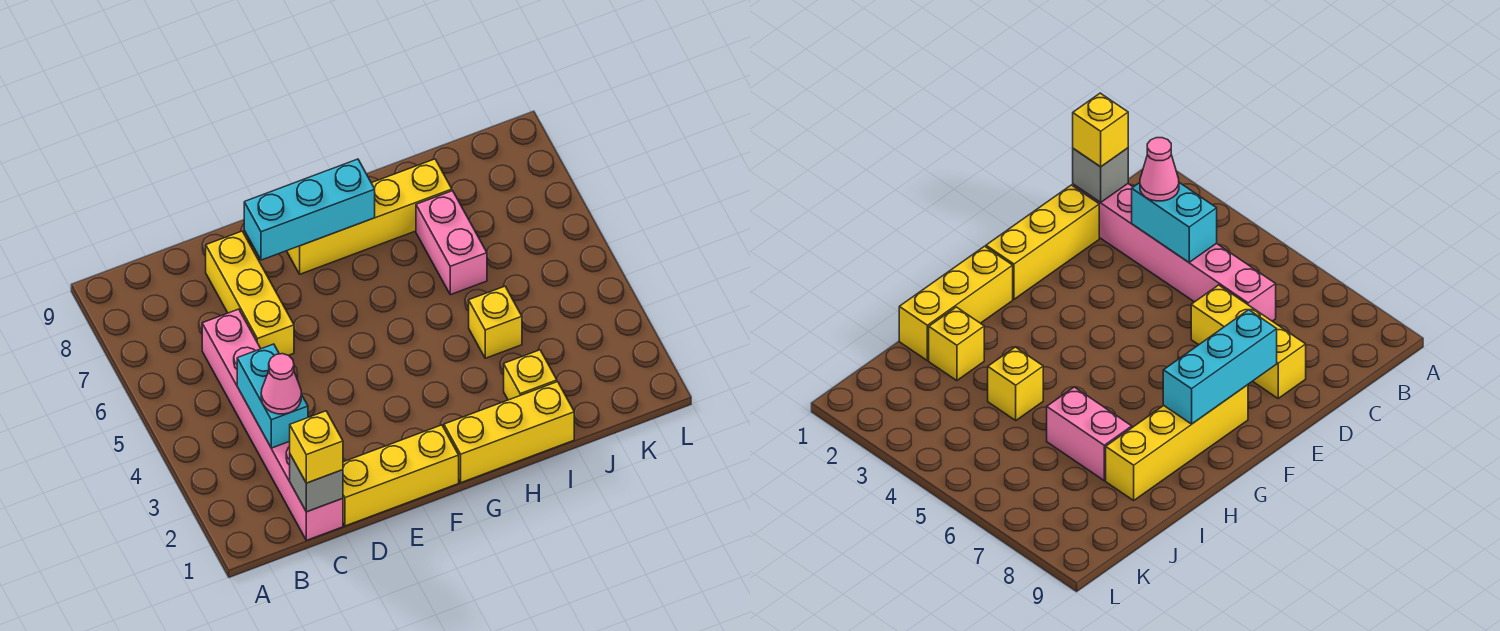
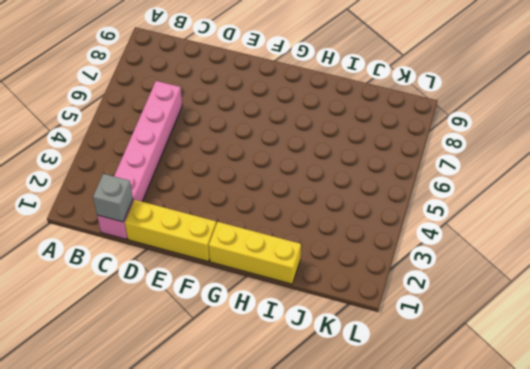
none -> yellow brick D6:D8 level 1
none -> yellow brick F8:I8 level 1
none -> yellow brick I2 level 1

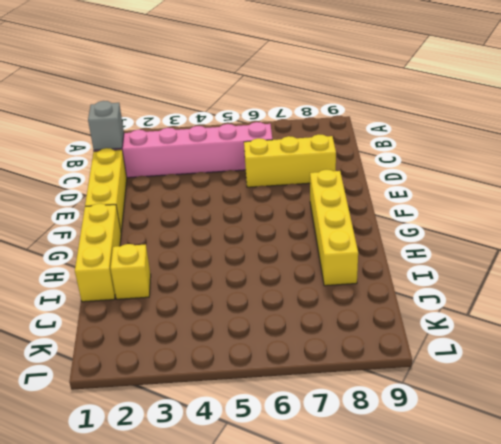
none -> yellow brick I4 level 1
none -> pink brick I6:I7 level 1
none -> cyan brick C3:C4 level 2

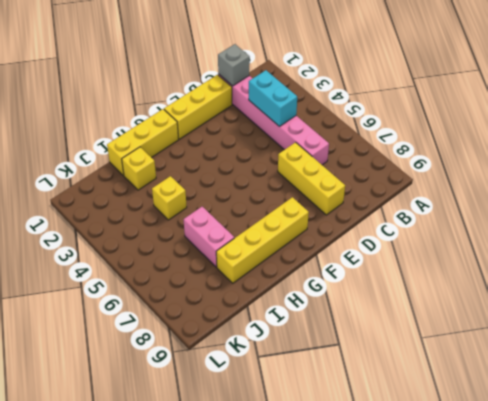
none -> cyan brick E8:G8 level 2
none -> yellow brick C1 level 3
none -> pink cone C3 level 3

